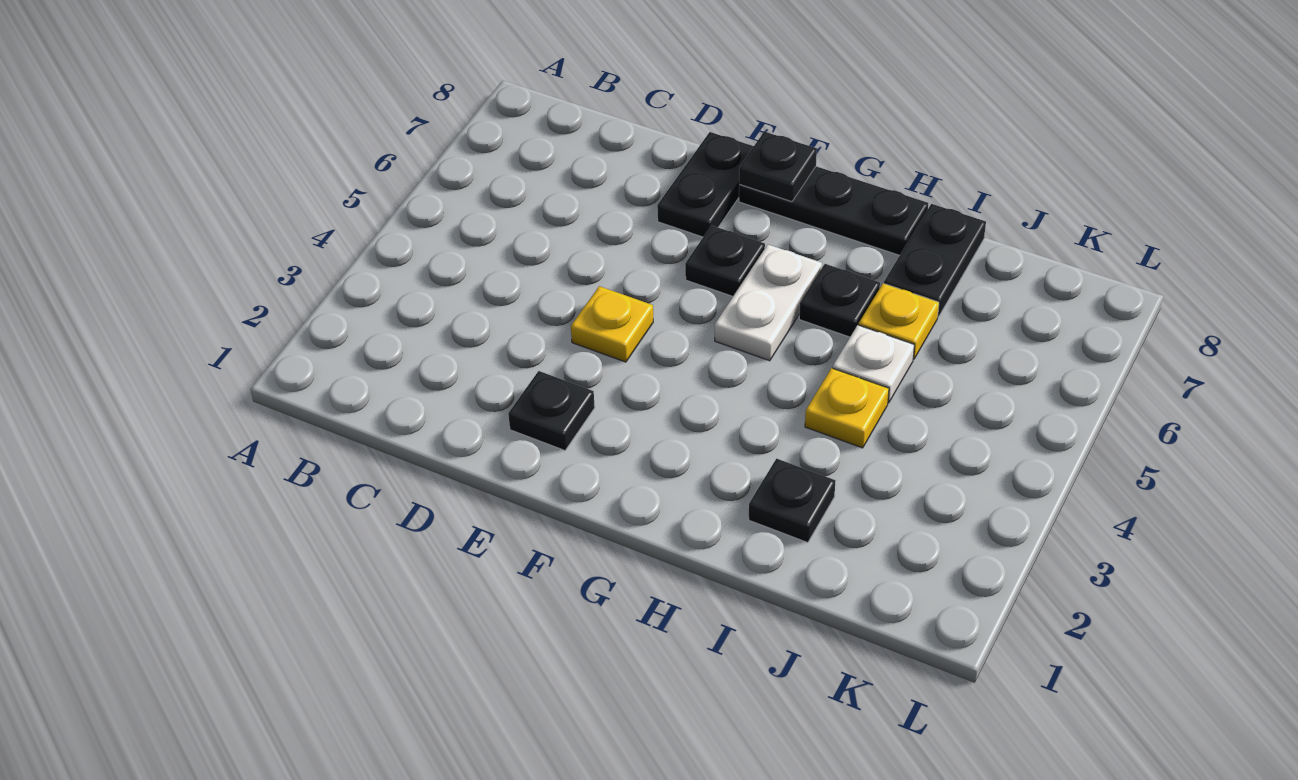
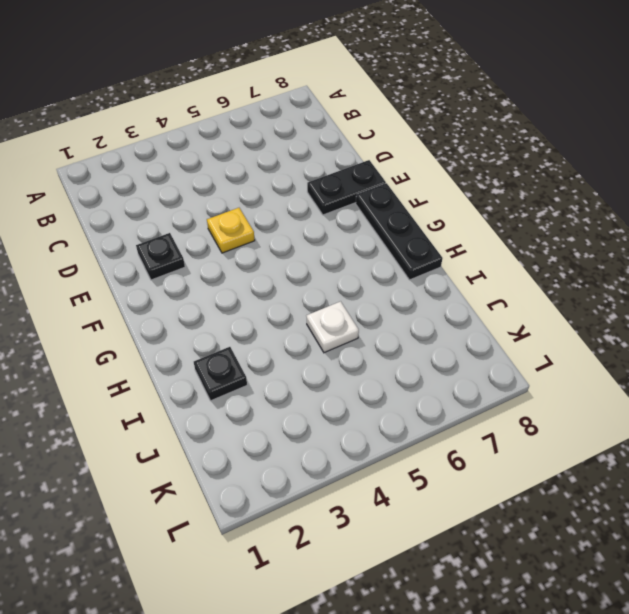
none -> black plate F6 level 1
none -> white plate G5:G6 level 1
none -> black plate H6 level 1

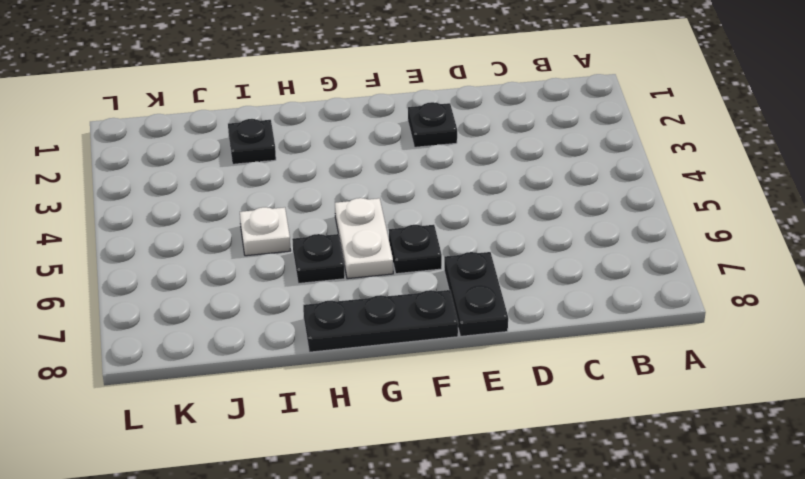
none -> yellow plate E4 level 1
none -> yellow plate I4 level 1
none -> yellow plate I6 level 1

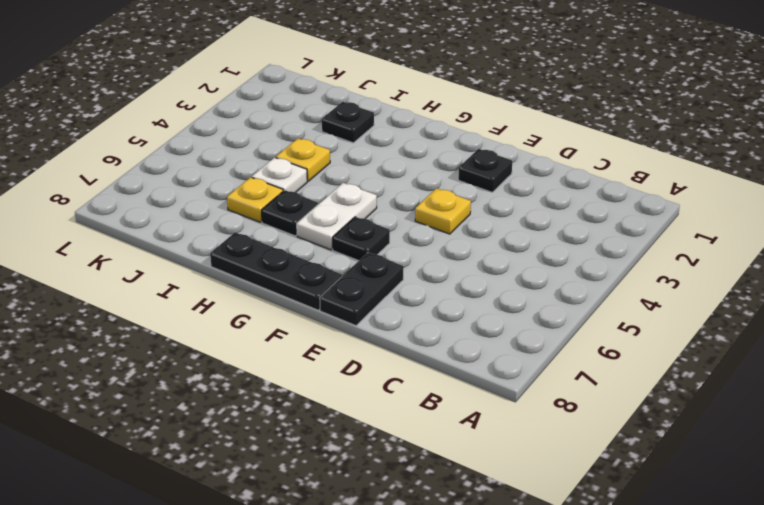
none -> black plate I7:I8 level 1
none -> black plate F8 level 2

